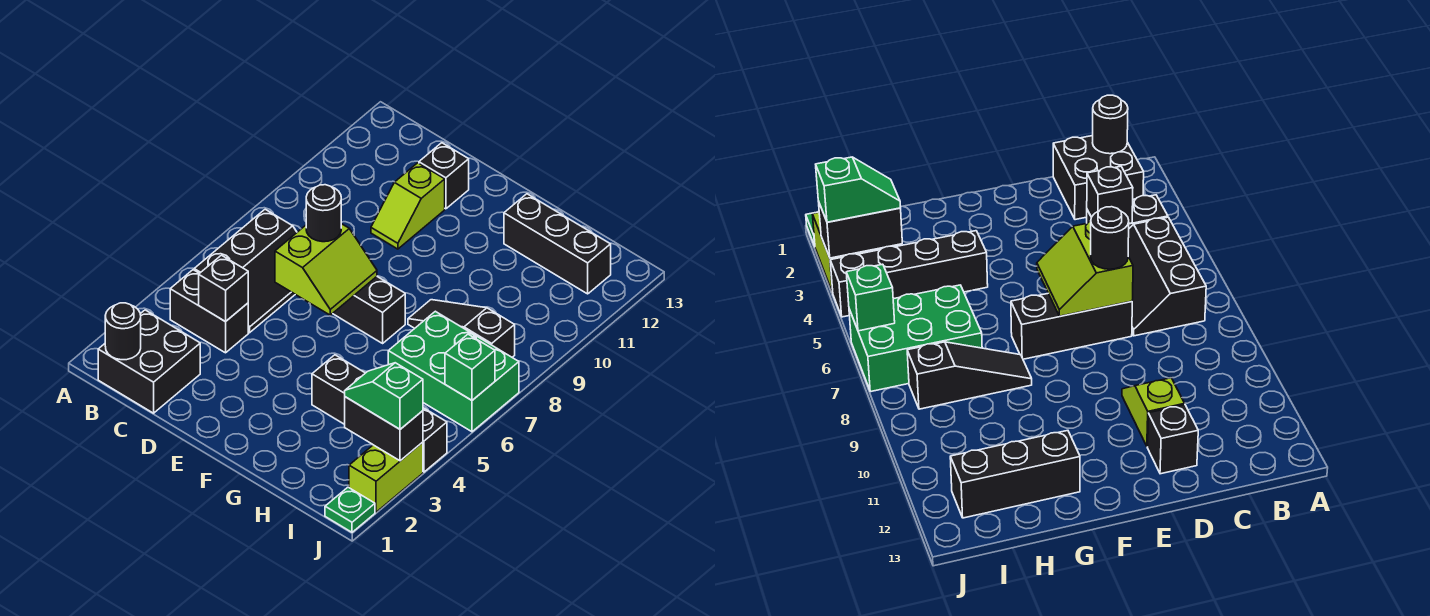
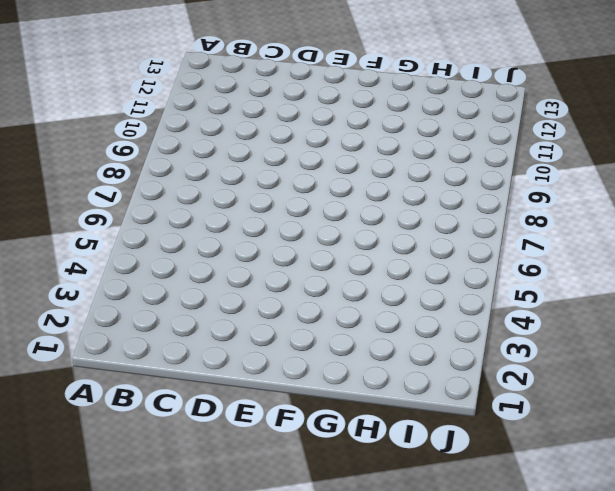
none -> black brick B1:C2 level 1
none -> black brick B4:C4 level 1
none -> black slope B5:C7 level 1 top B

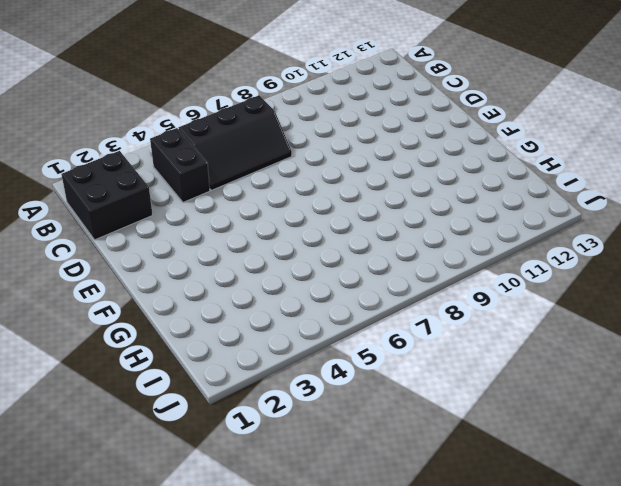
none -> black brick D7:F7 level 1
none -> lime slope D10:D11 level 1 top 11
none -> black brick D12 level 1

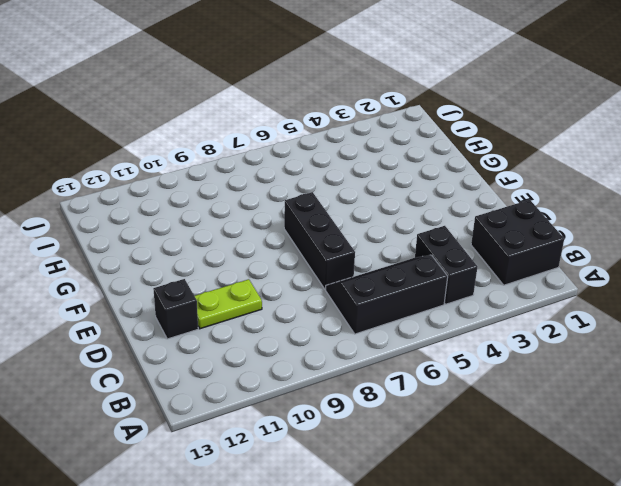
lime plate D10:D11 level 1 -> lime slope D10:D11 level 1 top 11
none -> black brick G4:J4 level 1
none -> black slope G8:I8 level 1 top I
none -> black brick G12:I12 level 1

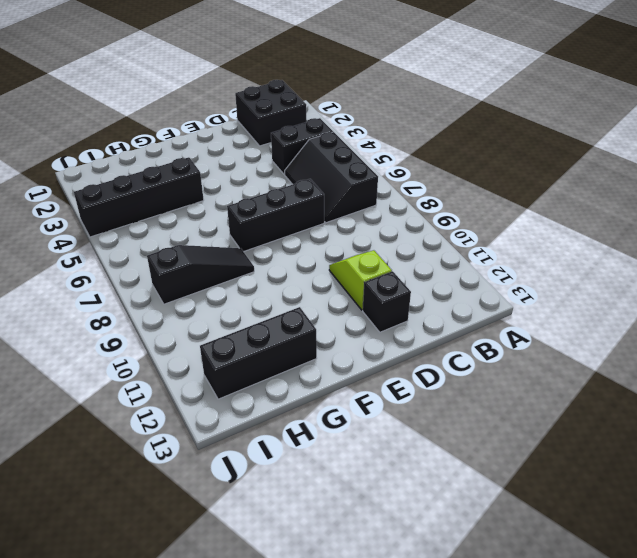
none -> green brick H6:J7 level 1
none -> green plate J1 level 1
none -> lime brick J2:J3 level 1

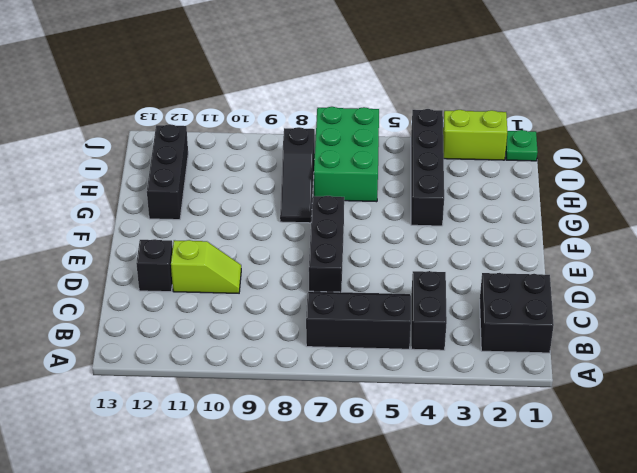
none -> black round brick B1 level 2
none -> black brick C4 level 2
none -> lime slope D6:E7 level 2 top D

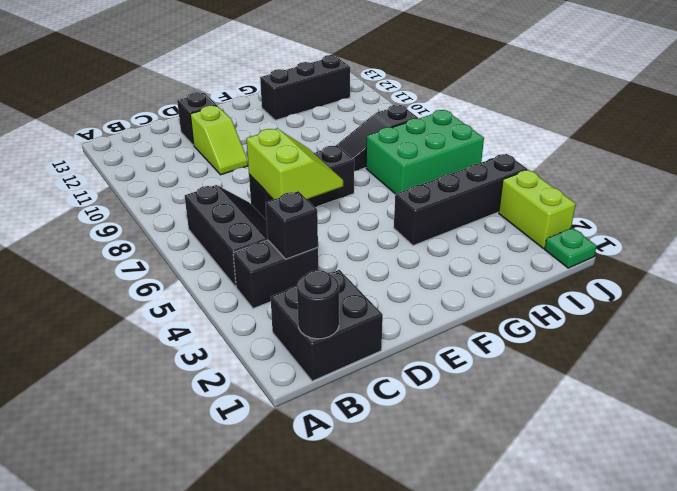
none -> black brick I3:J3 level 2
none -> green brick J6 level 2
none -> black round brick D7 level 3

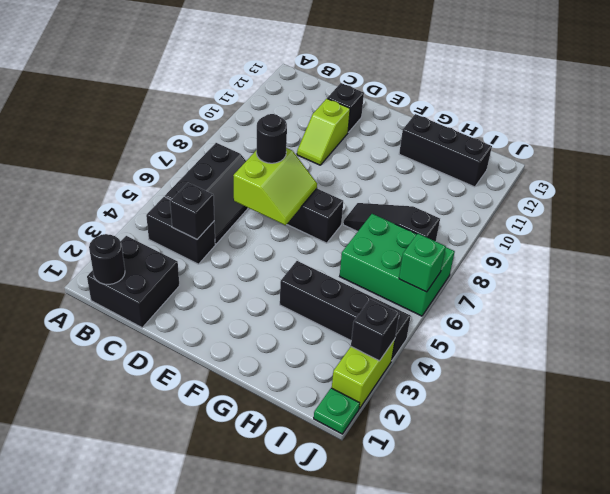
black brick J3 level 2 -> black brick I3:J3 level 2
none -> green slope I3:J3 level 3 top J

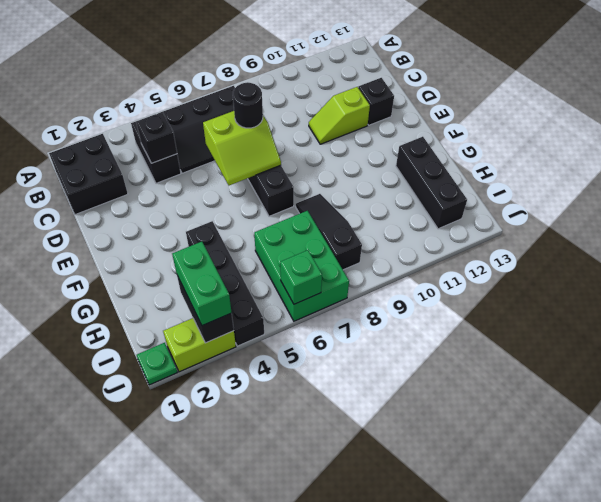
green brick I3:J3 level 3 -> green slope I3:J3 level 3 top J
none -> black round brick B1 level 2

